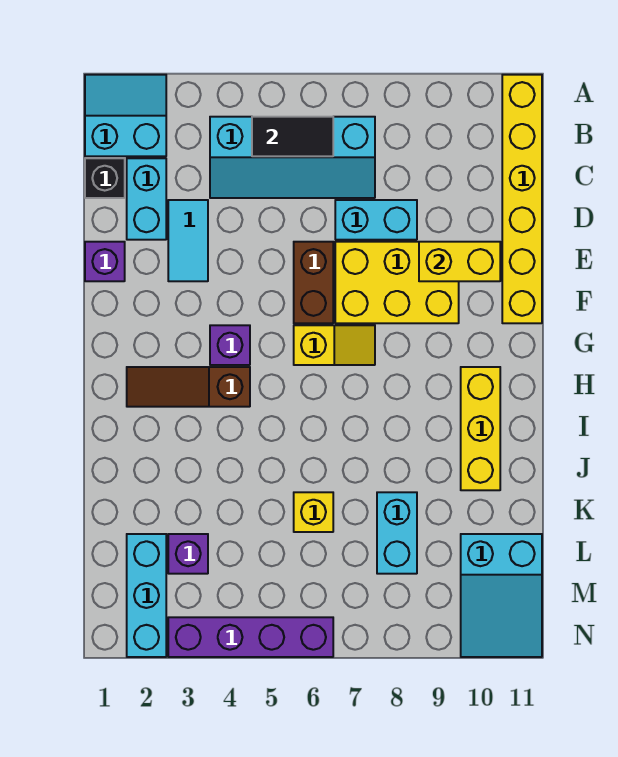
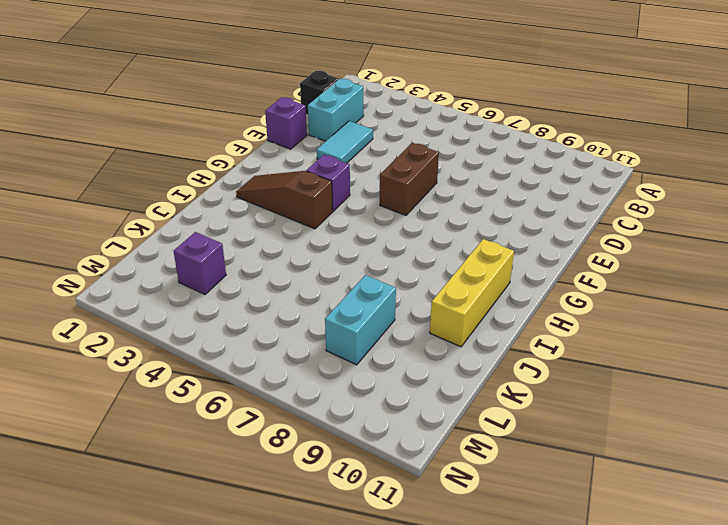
none -> cyan slope A1:B2 level 1 top B
none -> yellow brick A11:F11 level 1
none -> cyan slope B4:C7 level 1 top B

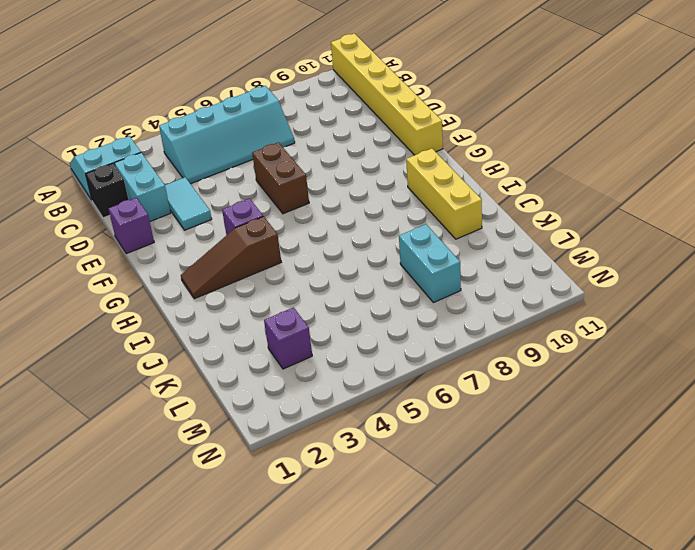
none -> cyan brick D7:D8 level 1
none -> yellow brick E7:F9 level 1
none -> yellow slope G6:G7 level 1 top 6

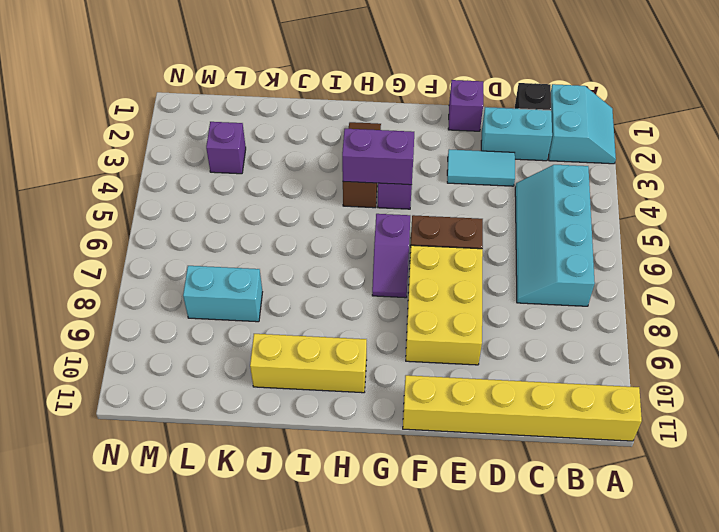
purple brick G4:H4 level 2 -> none
purple slope G6:G7 level 1 top 6 -> yellow slope G6:G7 level 1 top 6
none -> cyan brick D7:D8 level 1
none -> yellow brick K6 level 1
none -> cyan brick L2:N2 level 1

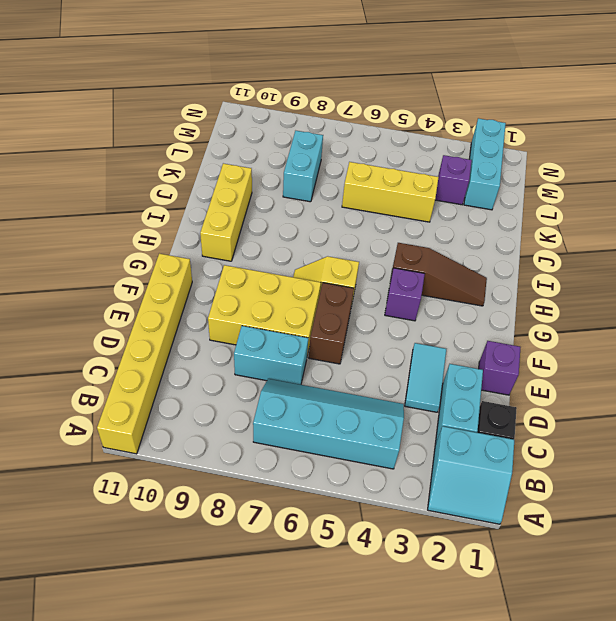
yellow brick K4:K6 level 1 -> yellow brick K6 level 1
none -> cyan slope L10:N11 level 1 top L
none -> purple brick N3:N6 level 1
none -> black tile B5:B6 level 2

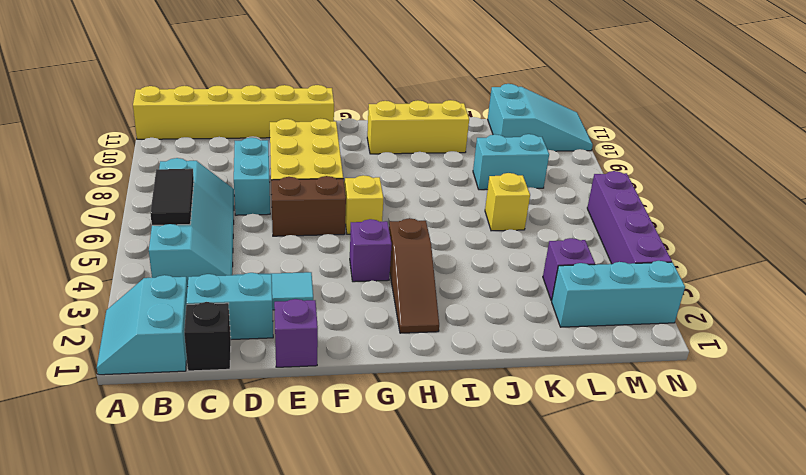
none -> yellow brick E9:E10 level 2

